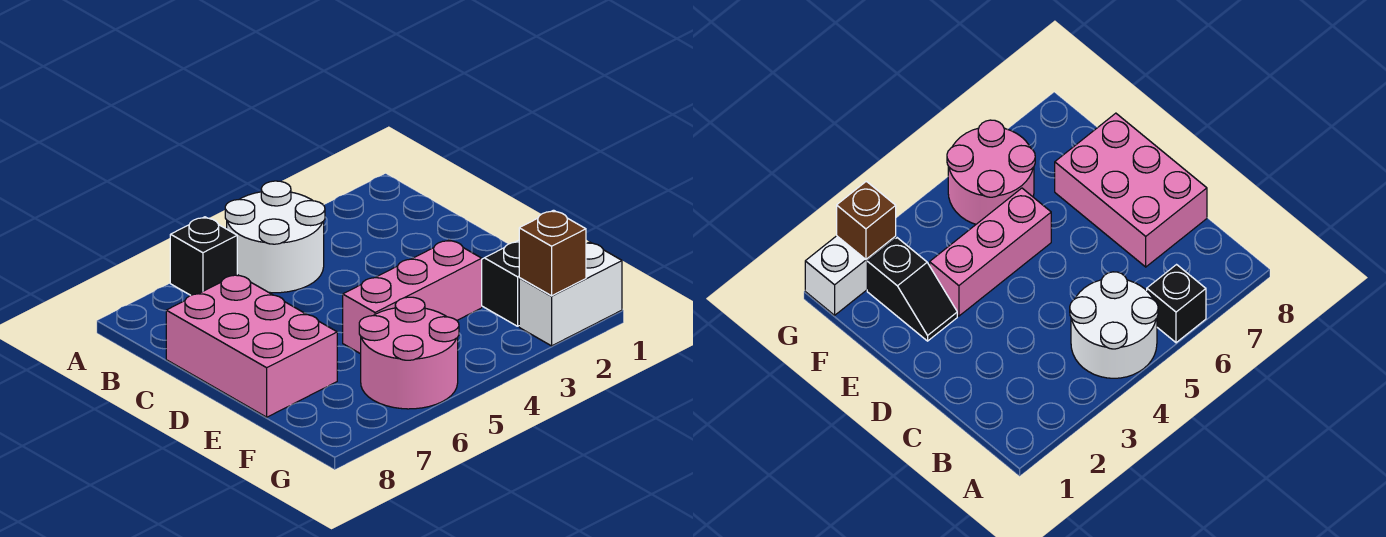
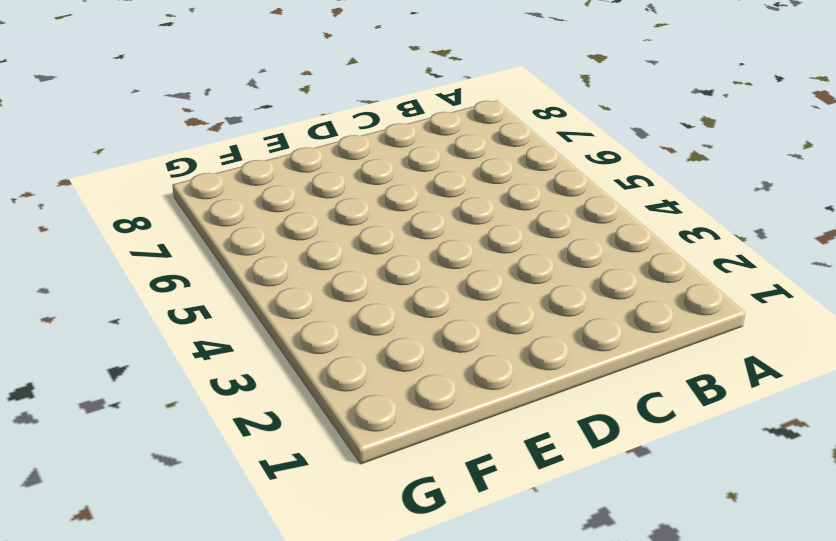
none -> white round brick A4:B5 level 1
none -> black brick A6 level 1

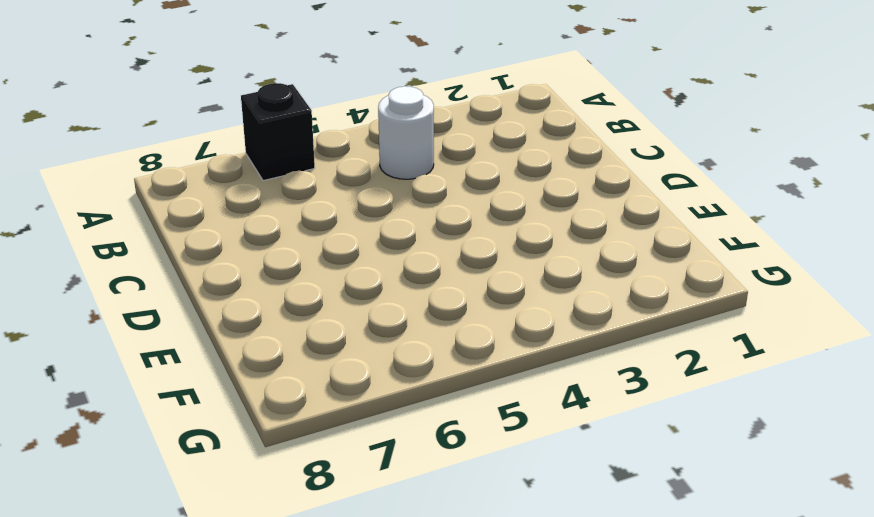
white round brick B4 level 1 -> white round brick A4:B5 level 1
none -> pink brick C7:E8 level 1
none -> black slope E2:F2 level 1 top F

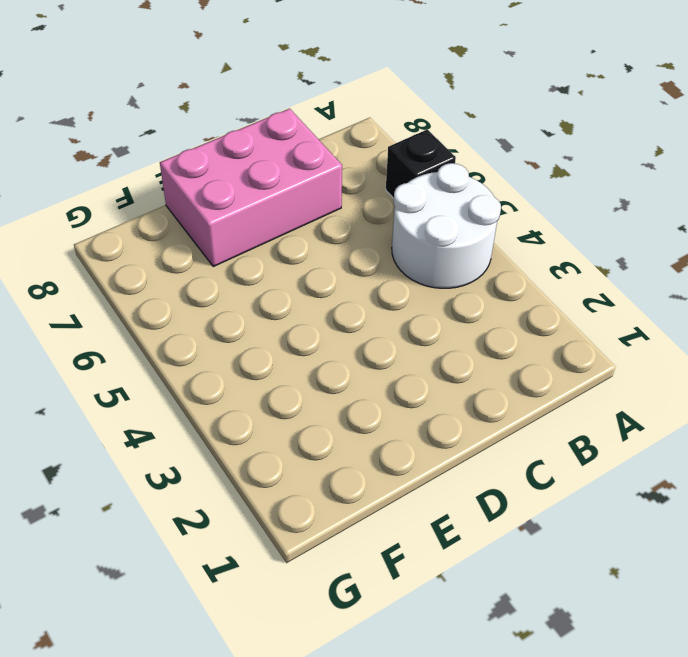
none -> black slope E2:F2 level 1 top F
none -> pink brick E3:E5 level 1

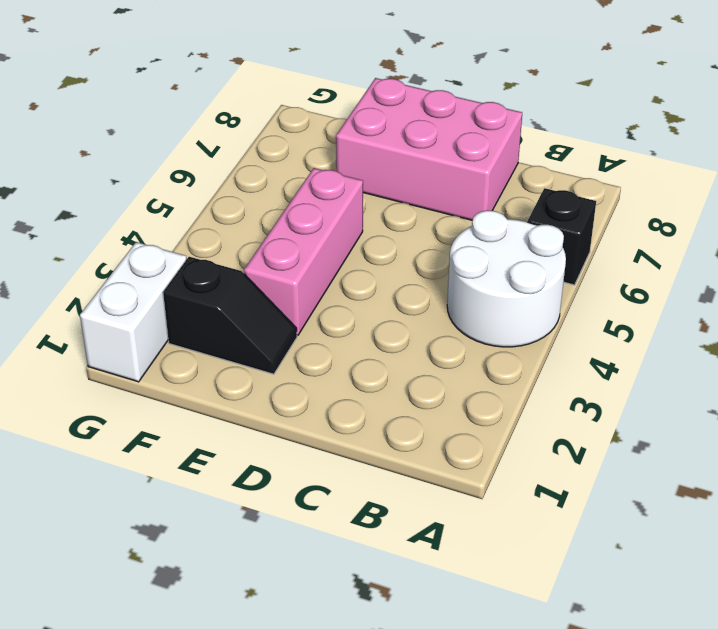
none -> pink round brick F5:G6 level 1
none -> brown brick G2 level 2

